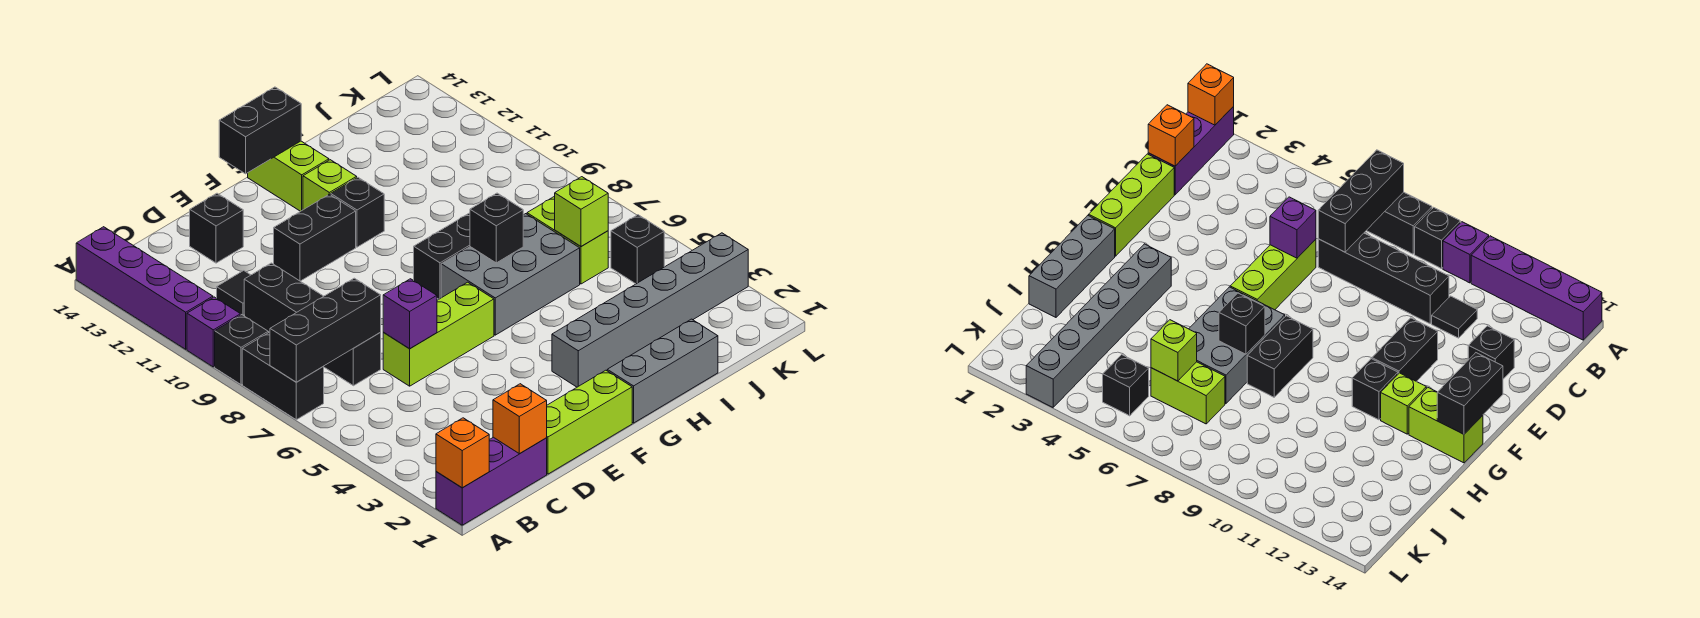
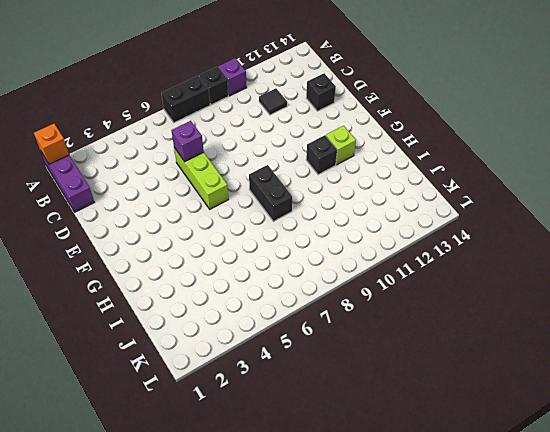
none -> purple brick A11:A14 level 1
none -> black brick C7:C10 level 1
none -> lime brick D1:F1 level 1

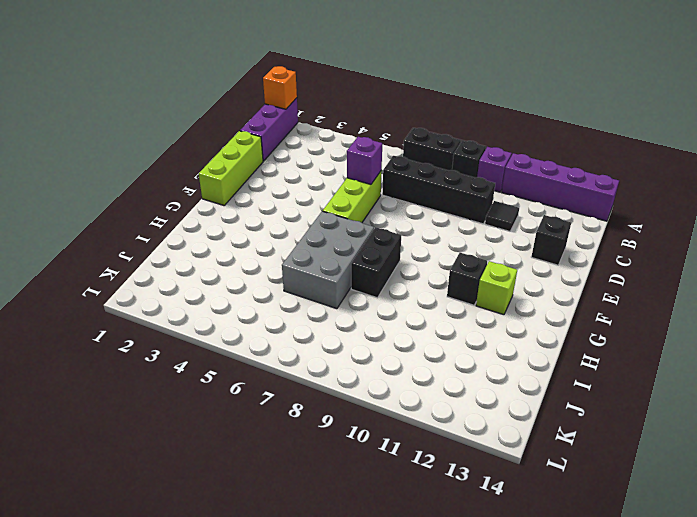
none -> black brick E11:F11 level 1
none -> grey brick G1:I1 level 1
none -> grey brick G3:L3 level 1

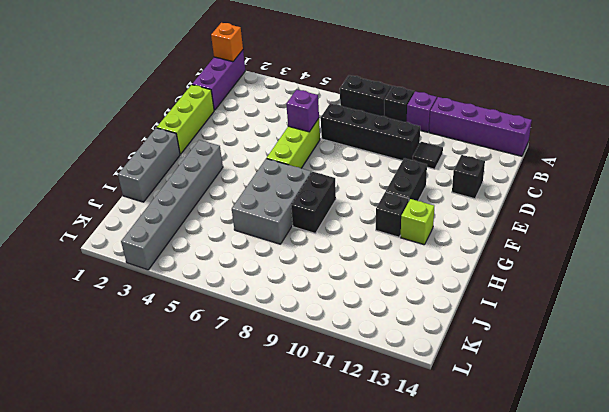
none -> lime brick G13:G14 level 1
none -> lime brick J6:J7 level 1
none -> black brick K5 level 1

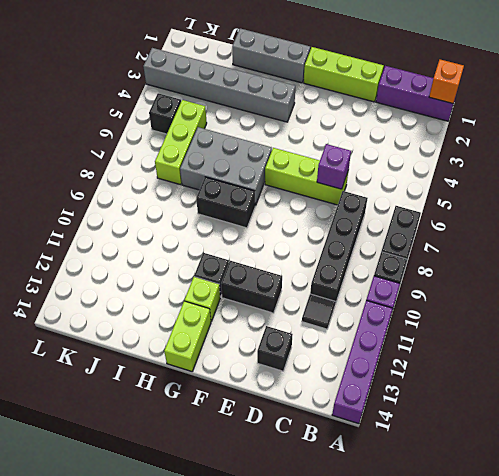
lime brick J5:J7 level 1 -> lime brick J6:J7 level 1
none -> black brick A7:C7 level 2
none -> orange brick C1 level 2
none -> black brick F14:G14 level 2

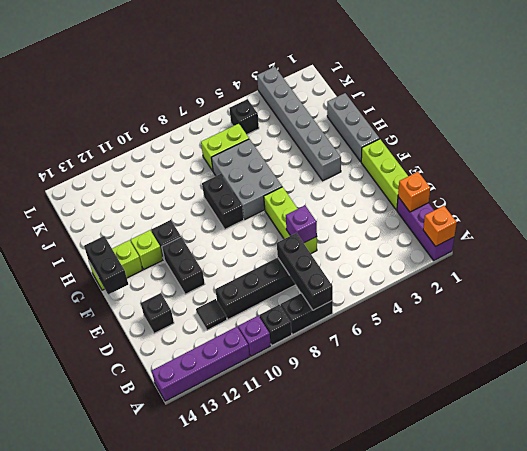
none -> black brick H7 level 2
none -> lime brick J6 level 2

